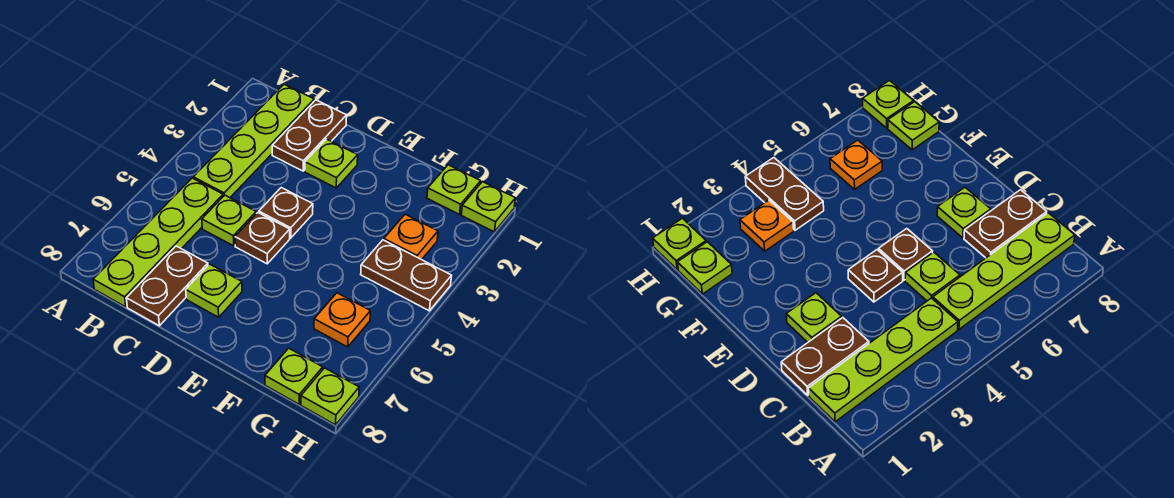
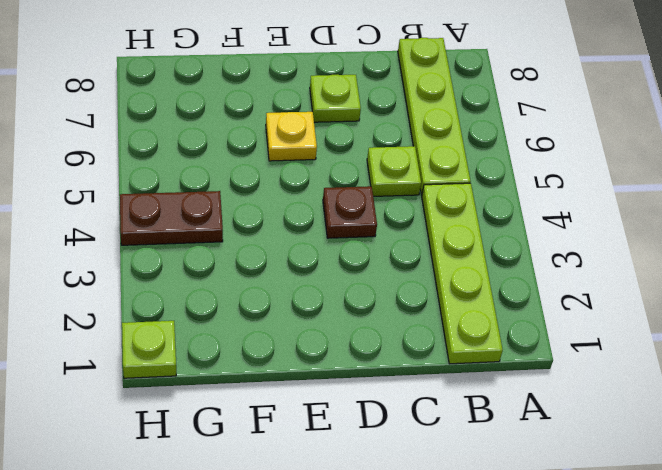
yellow plate E6 level 1 -> none
none -> brown plate C1:C2 level 1
none -> brown plate C7:C8 level 1
none -> lime plate D2 level 1

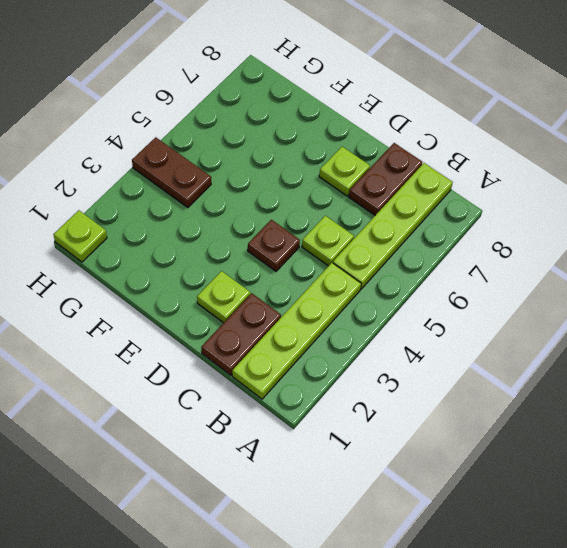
none -> brown plate D5 level 1
none -> lime plate G1 level 1
none -> orange plate G3 level 1

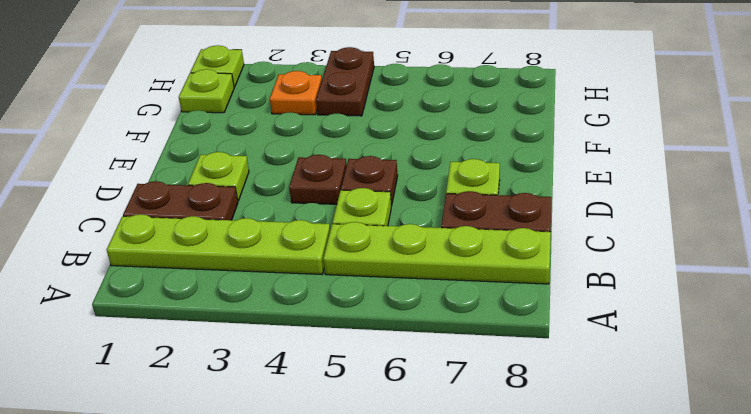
none -> orange plate G6 level 1
none -> lime plate G8 level 1
none -> lime plate H8 level 1

